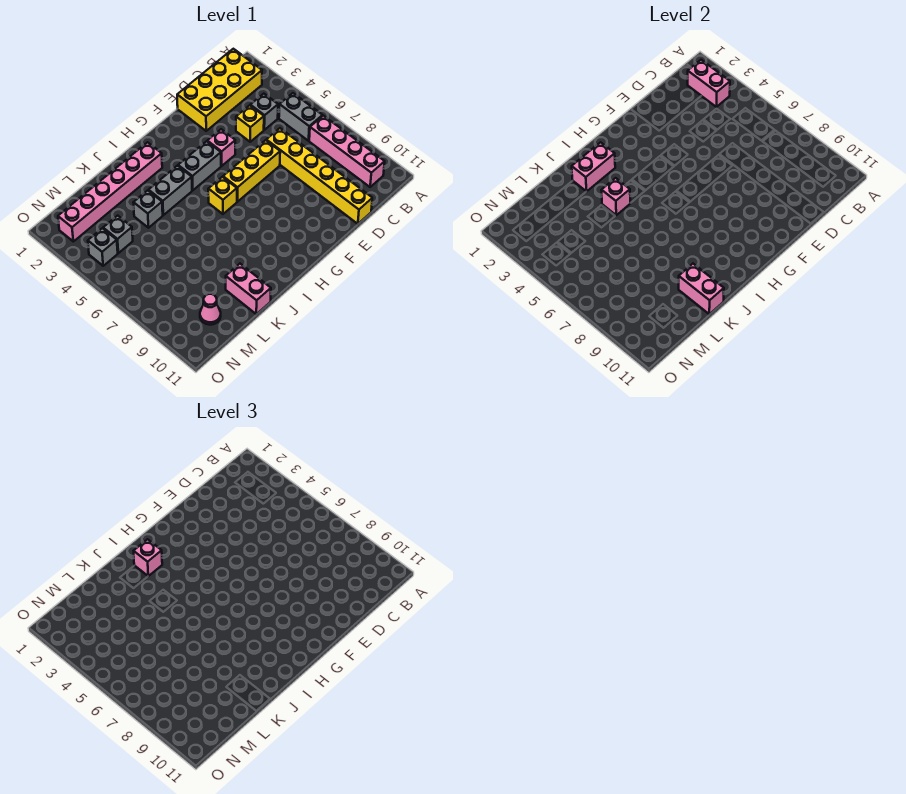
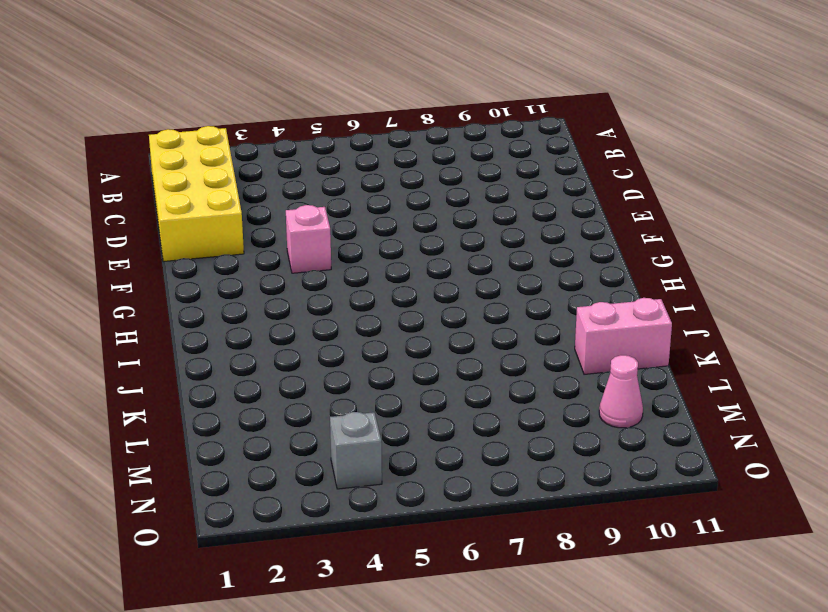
none -> grey brick B5:B6 level 1
none -> pink brick B7:B10 level 1
none -> grey brick C4 level 1

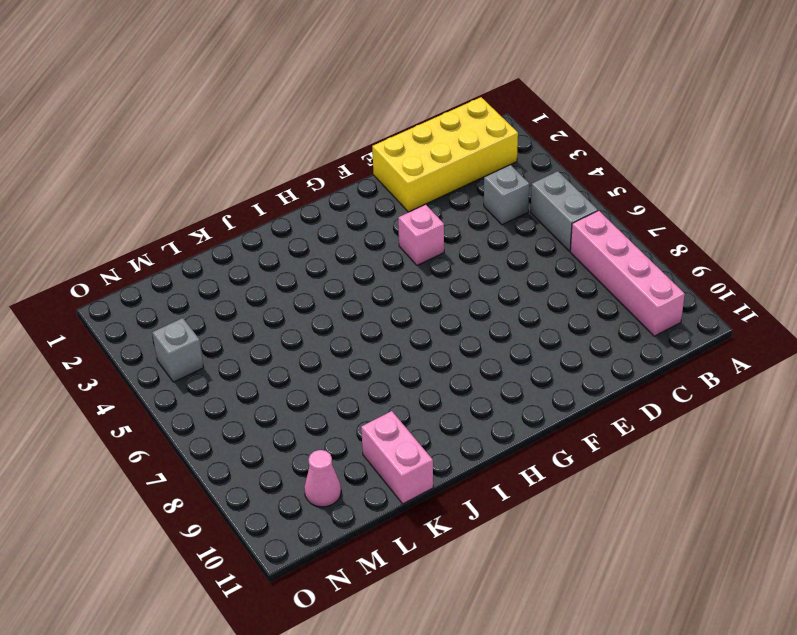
none -> yellow brick D4 level 1
none -> yellow brick D6:D11 level 1
none -> yellow brick E6:G6 level 1

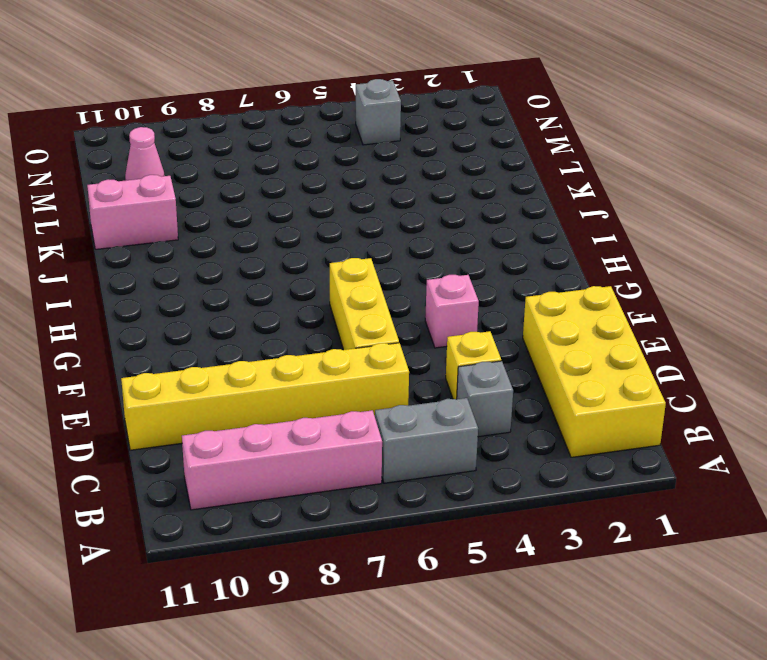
none -> grey brick G4:H4 level 1
none -> yellow brick H6 level 1
none -> pink brick I2:N2 level 1

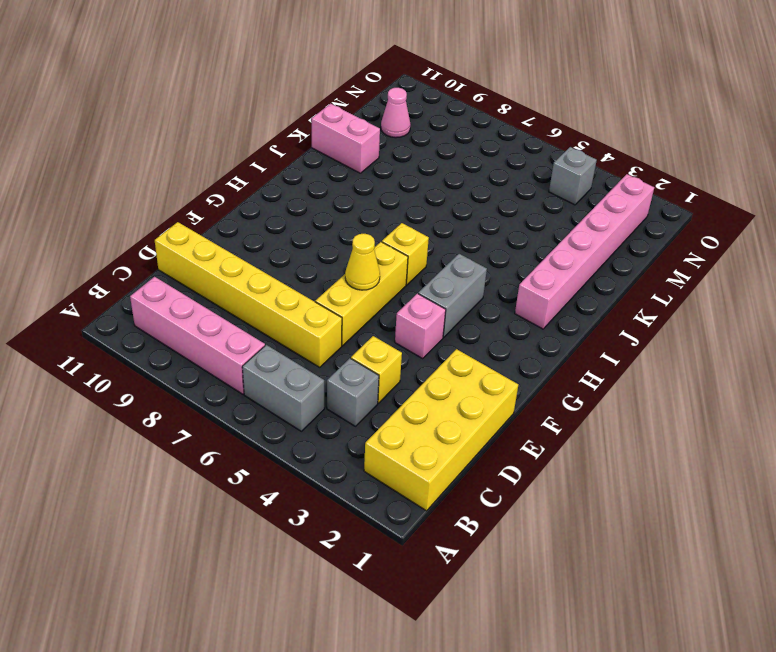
yellow cone F6 level 2 -> none
none -> grey brick I4:J4 level 1
none -> grey brick K4 level 1
none -> grey brick M4 level 1

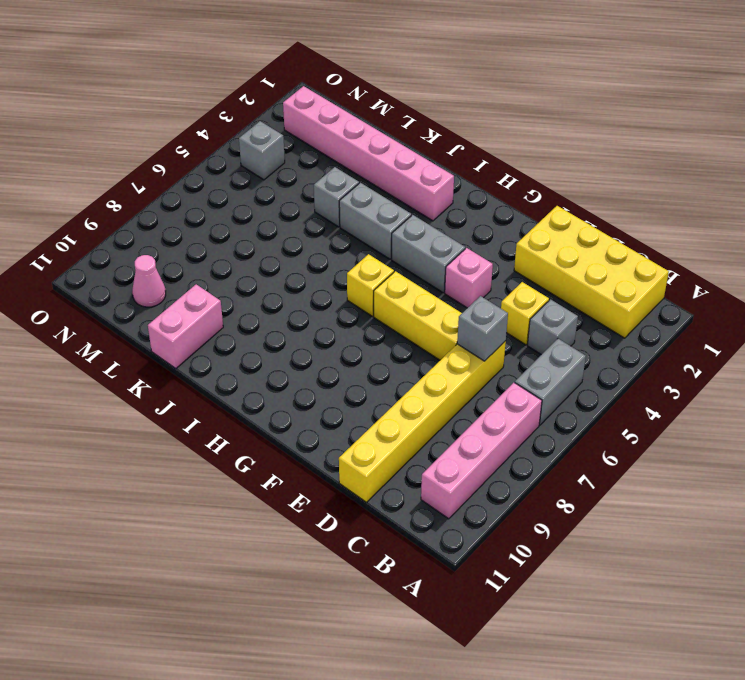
grey brick D6 level 2 -> grey brick M4 level 1
none -> pink brick B2:B3 level 2
none -> pink brick I2:J2 level 2
none -> pink brick J4 level 2

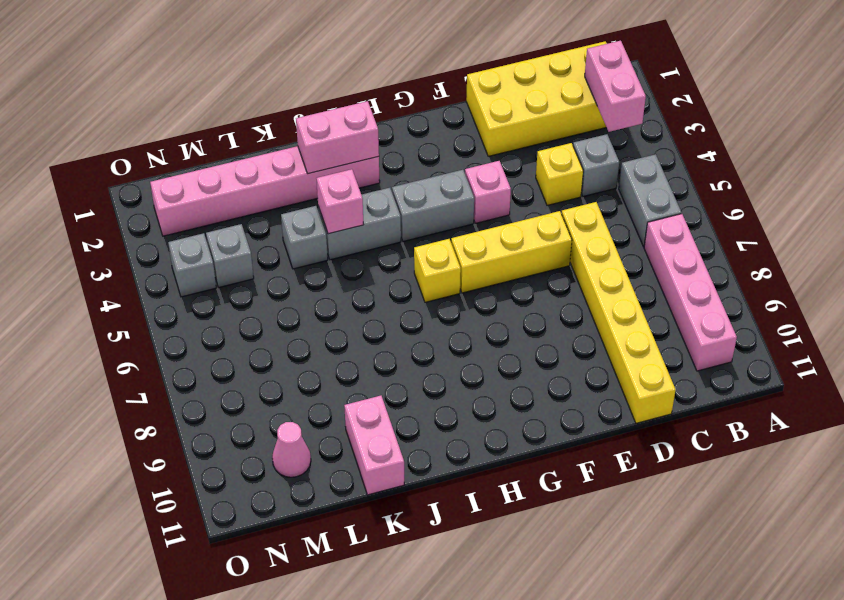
none -> pink brick K10:K11 level 2
none -> pink brick I2 level 3

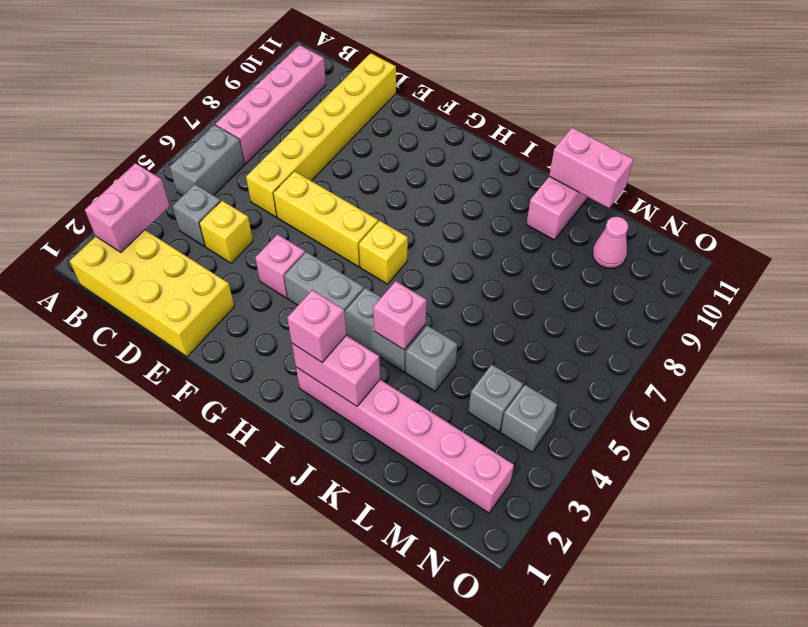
pink brick K11:L11 level 2 -> pink brick K10:K11 level 2

